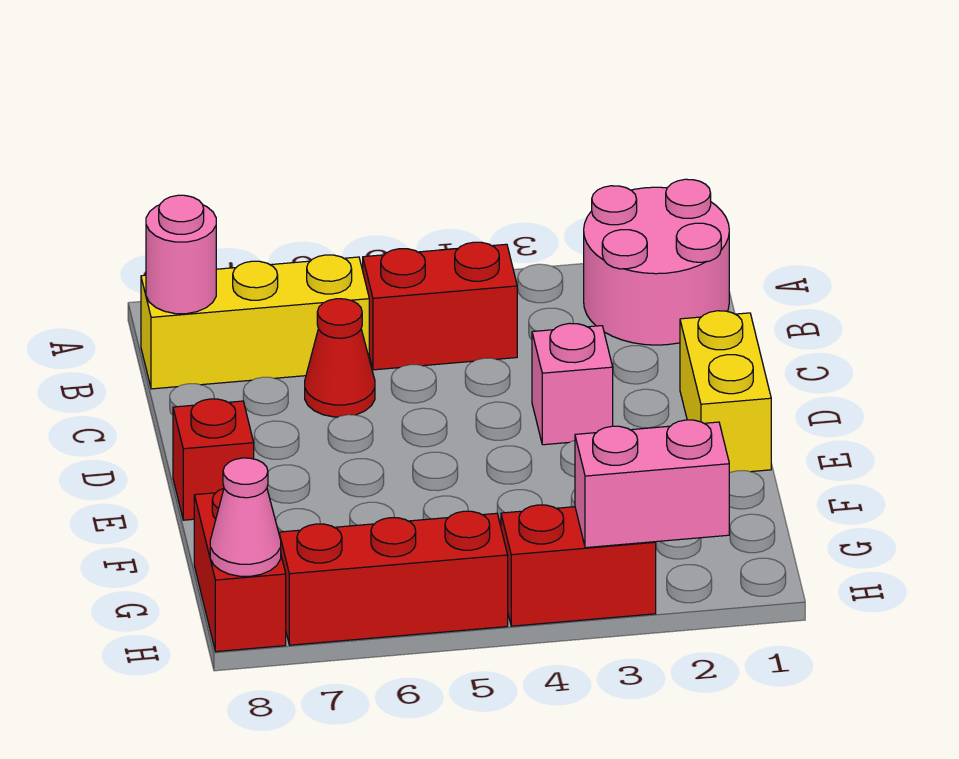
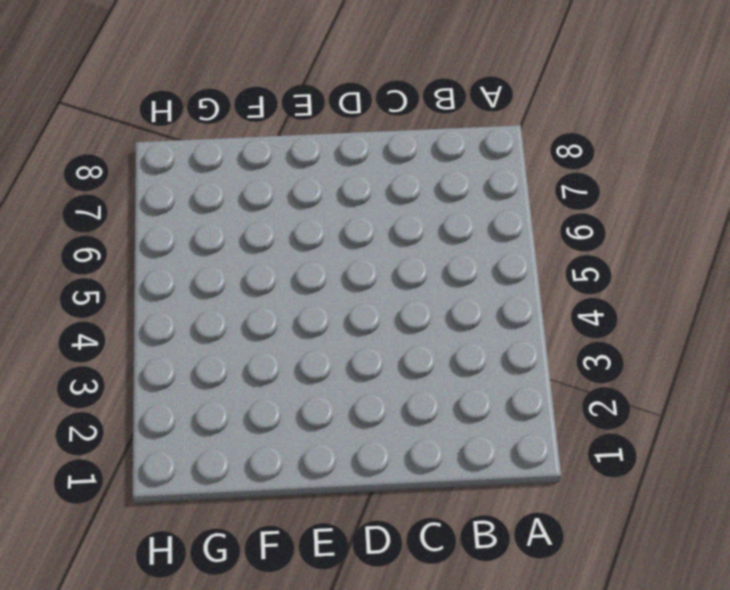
none -> pink round brick A1:B2 level 1
none -> red brick B4:B5 level 1
none -> yellow brick B6:B8 level 1

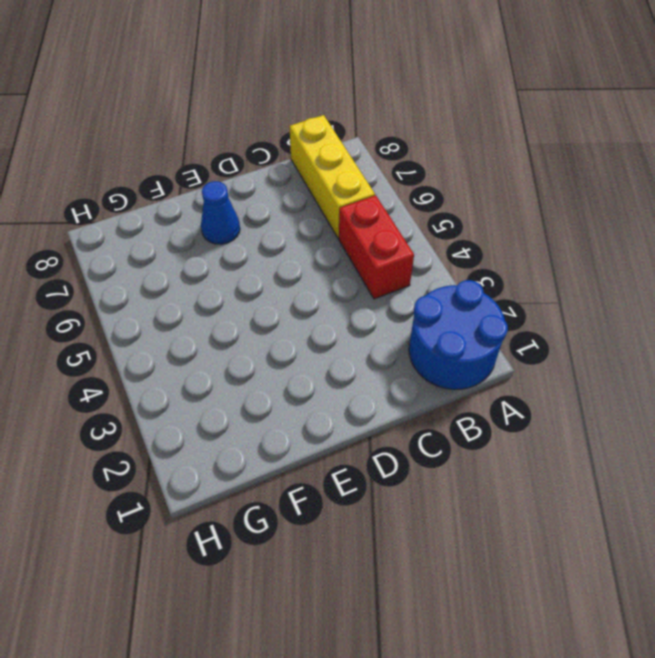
blue round brick A1:B2 level 1 -> pink round brick A1:B2 level 1
blue cone E7 level 1 -> none
none -> red cone C6 level 1
none -> yellow brick D1:E1 level 1
none -> pink brick D3 level 1

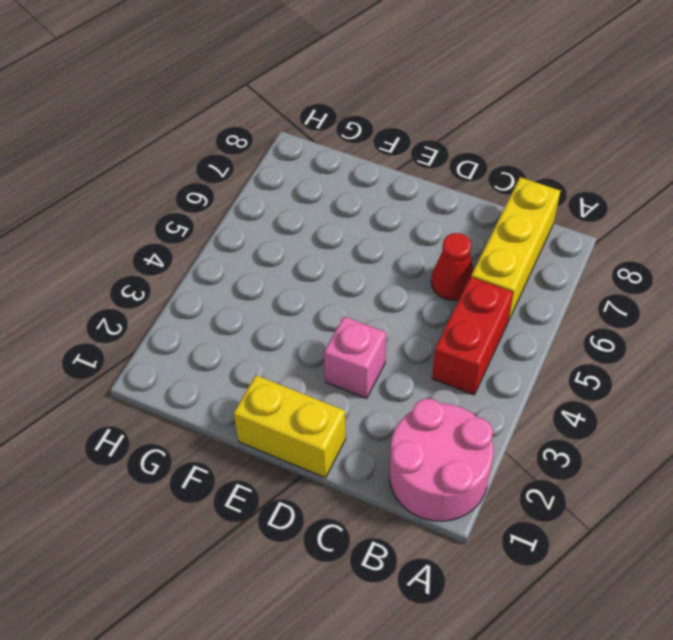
none -> red brick E8 level 1
none -> red brick G8:H8 level 1
none -> red brick H3:H4 level 1

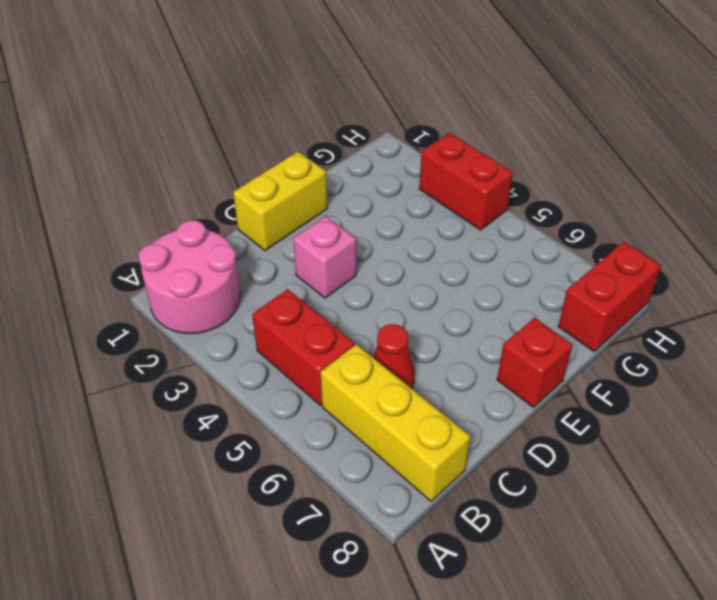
none -> red brick H5:H7 level 1
none -> pink round brick B8 level 2
none -> pink brick H2:H3 level 2

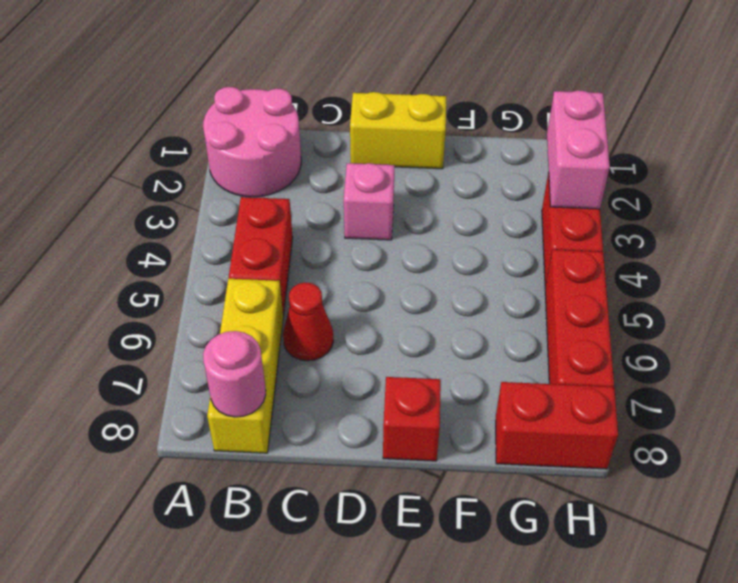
none -> pink cone H8 level 2

